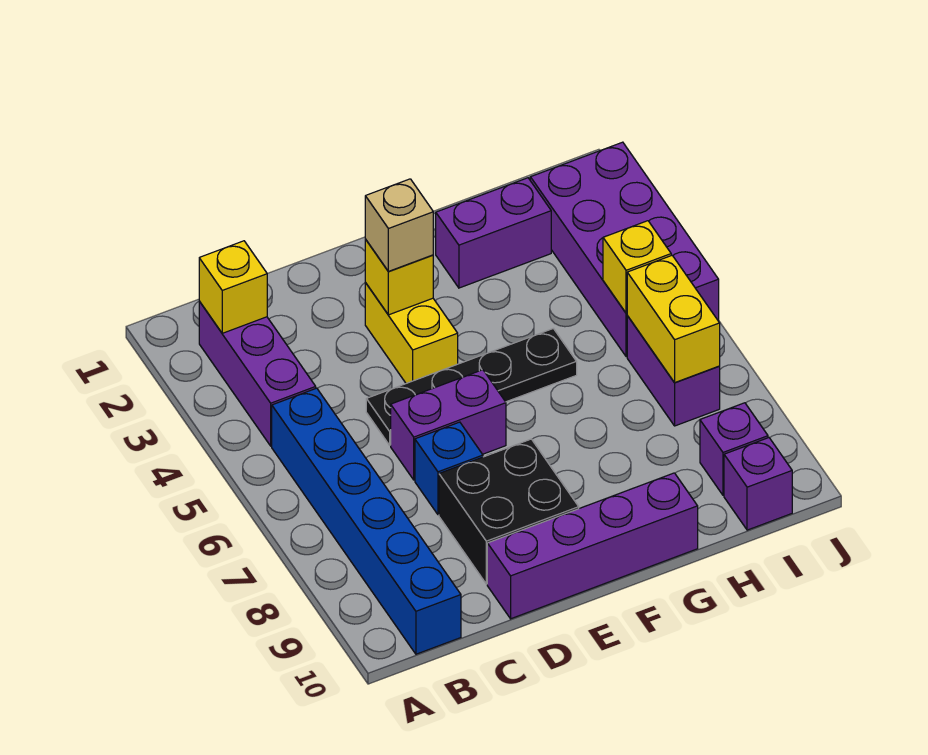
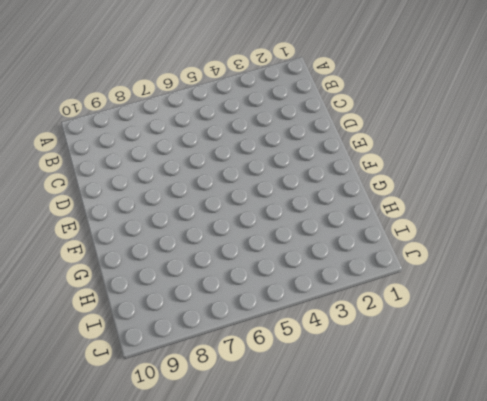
none -> purple brick B2:B4 level 1
none -> blue brick B5:B10 level 1
none -> black plate D5:G5 level 1

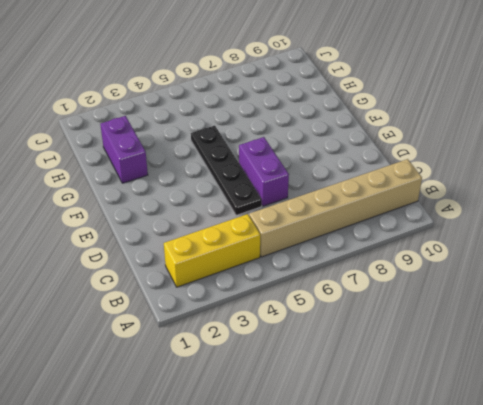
yellow brick B2:B4 level 1 -> purple brick B2:B4 level 1
tan brick B5:B10 level 1 -> blue brick B5:B10 level 1
none -> blue brick D7 level 1
none -> black brick D8:E9 level 1
none -> purple brick D10:G10 level 1

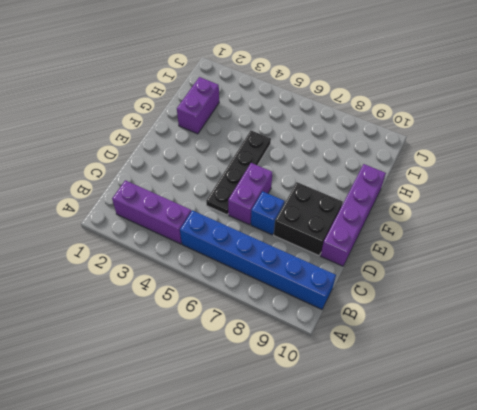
none -> yellow brick E3:E4 level 1
none -> purple brick I2:J5 level 1
none -> purple brick I6:I7 level 1

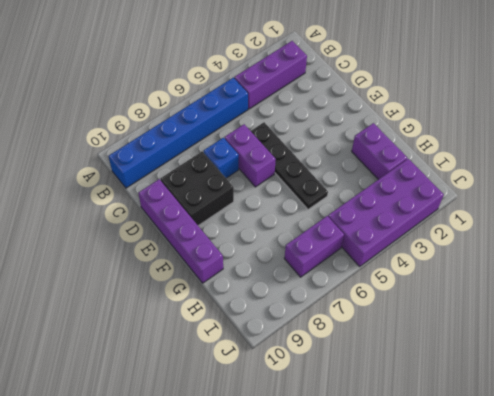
none -> yellow brick E3:E4 level 1
none -> purple brick I9 level 1
none -> purple brick I10 level 1

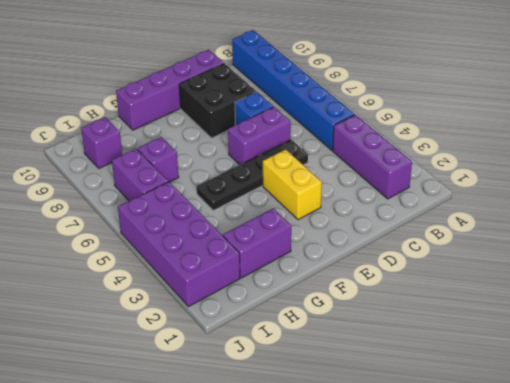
purple brick H7 level 1 -> purple brick I10 level 1
none -> yellow brick B2 level 2
none -> yellow brick E3 level 2
none -> yellow brick I5 level 2

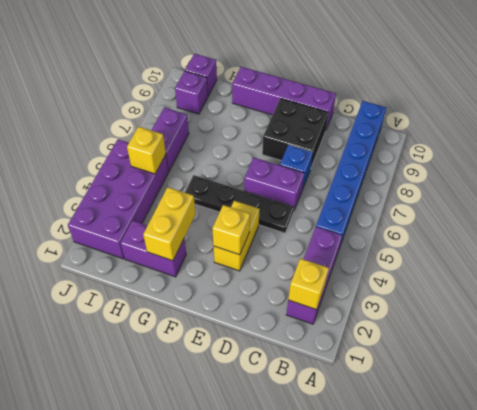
yellow brick G2:G3 level 2 -> yellow brick I6:I7 level 2
none -> tan brick E3 level 3

